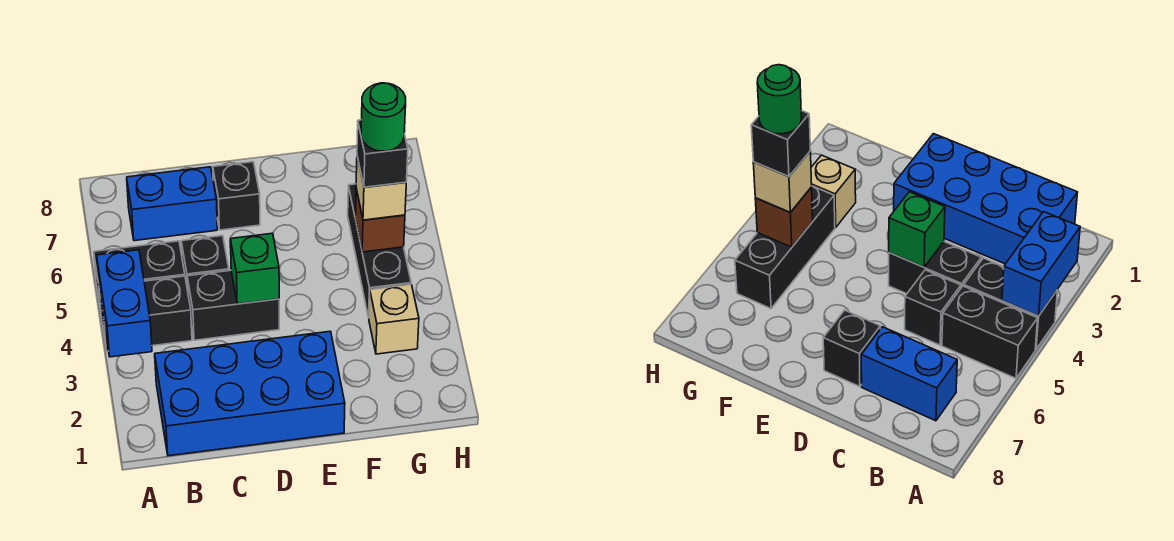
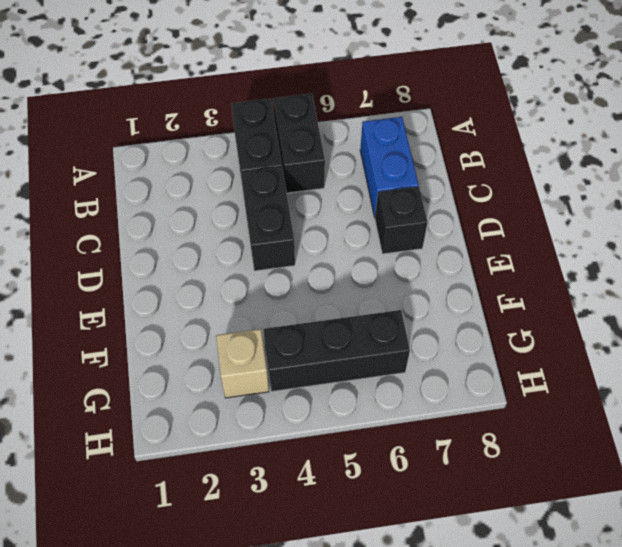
none -> blue brick B1:E2 level 1
none -> black brick C5 level 1
none -> blue brick A3:A4 level 2

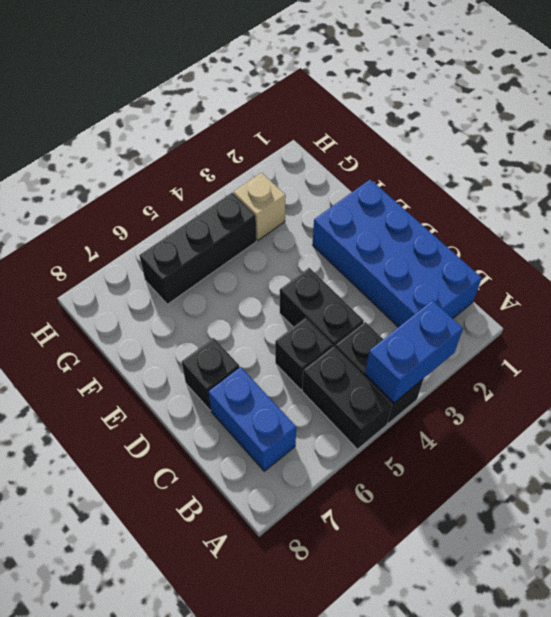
none -> green brick D4 level 2
none -> brown brick G5 level 2
none -> tan brick G5 level 3

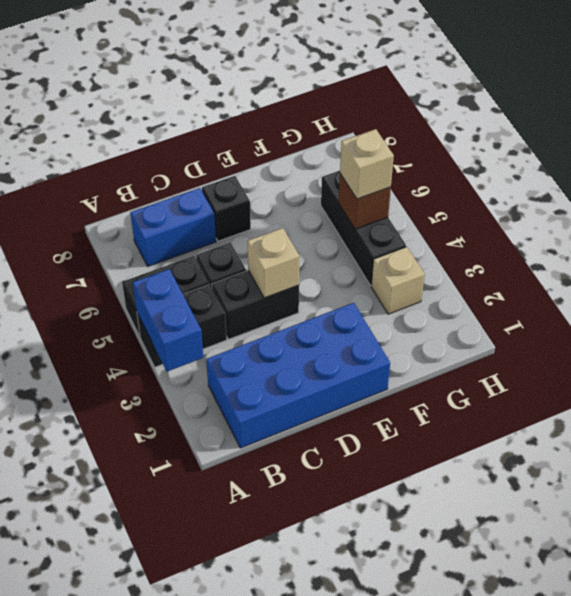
tan brick D4 level 2 -> green brick D4 level 2
none -> black brick G5 level 4
none -> green round brick G5 level 5

